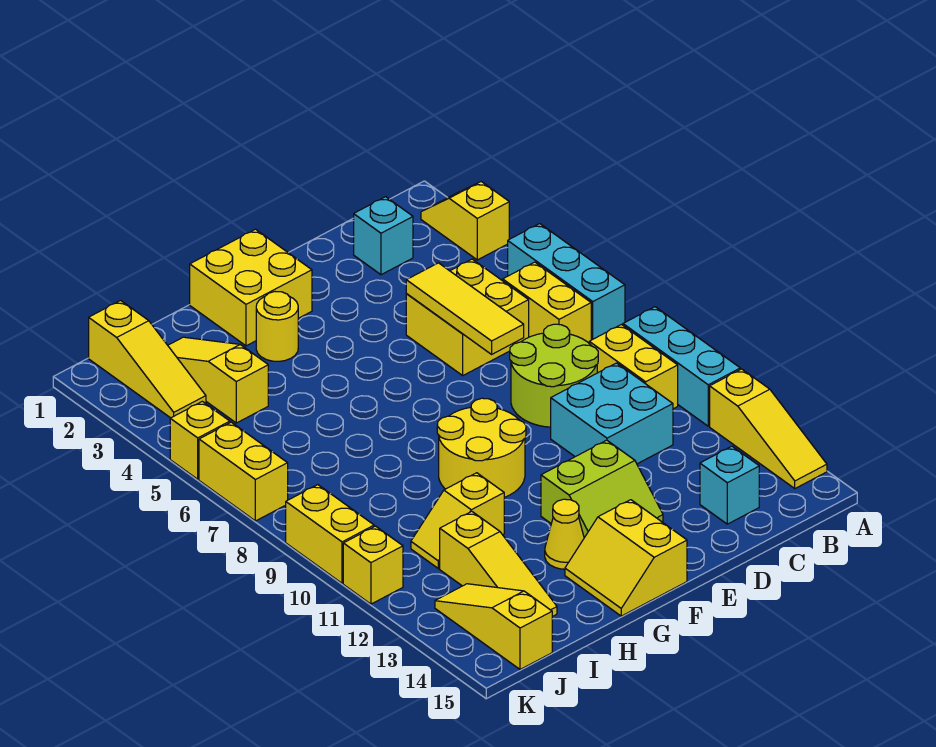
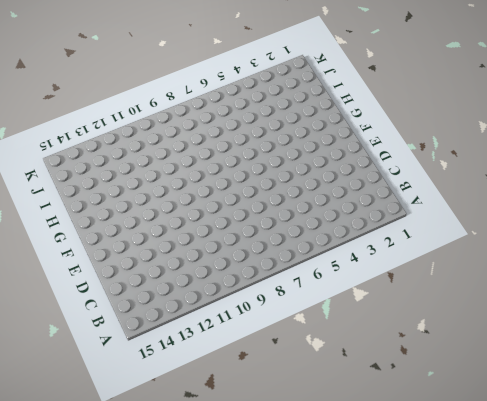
none -> yellow slope A2:A3 level 1 top 3
none -> cyan brick A5:A7 level 1
none -> cyan brick A9:A11 level 1

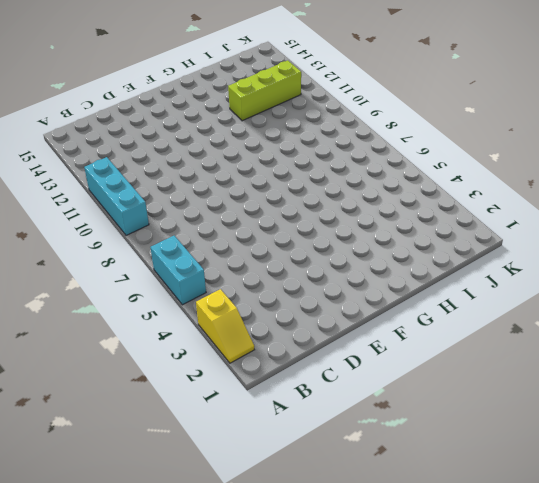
cyan brick A5:A6 level 1 -> cyan brick A5:A7 level 1
lime brick H12:J12 level 1 -> yellow slope I12:I14 level 1 top 12
none -> yellow slope A12:A14 level 1 top 12
none -> yellow brick B6:B7 level 1
none -> yellow brick B9:B10 level 1

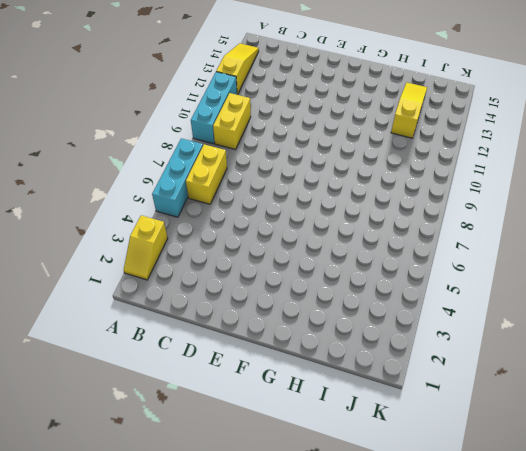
none -> cyan brick C2 level 1
none -> yellow brick C5:D6 level 1
none -> lime round brick C8:D9 level 1

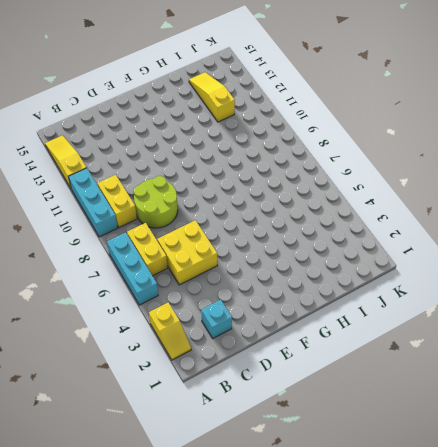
none -> cyan brick C10:D11 level 1
none -> cyan brick C14 level 1
none -> lime slope E12:F13 level 1 top 12

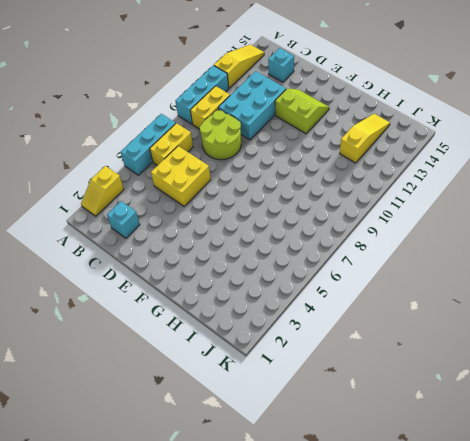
cyan brick C10:D12 level 1 -> cyan brick C10:D11 level 1
none -> yellow brick F1:G2 level 1
none -> yellow round brick F9:G10 level 1
none -> yellow slope F14:G15 level 1 top F

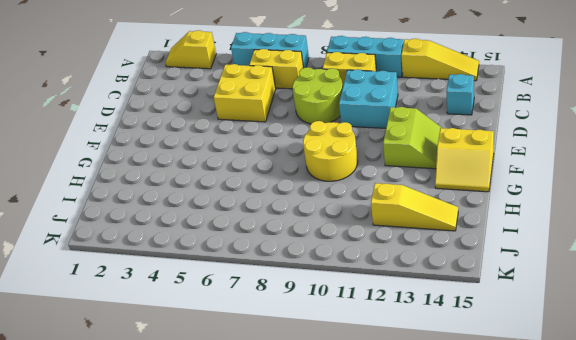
none -> cyan brick C2 level 1
none -> yellow brick F1:G2 level 1
none -> yellow round brick G3 level 1

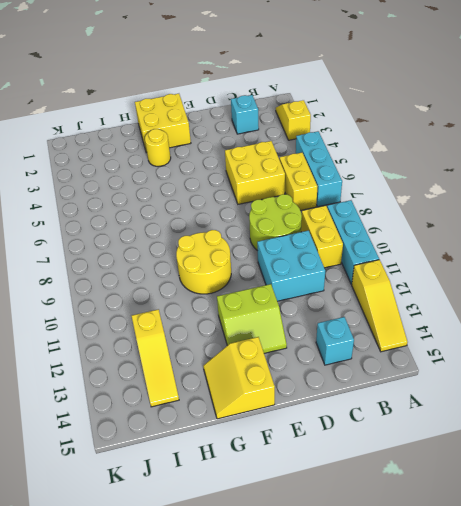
none -> yellow cone G13 level 1
none -> yellow slope H11:I11 level 1 top H
none -> yellow slope I2:I4 level 1 top 4

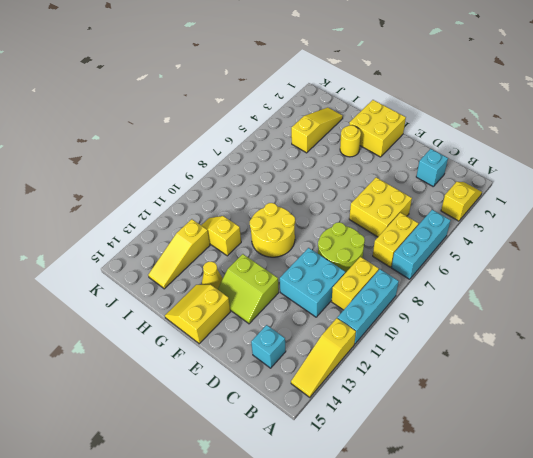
none -> yellow slope J1:J3 level 1 top 1
none -> yellow slope J13:J15 level 1 top 15
none -> yellow brick K5 level 1

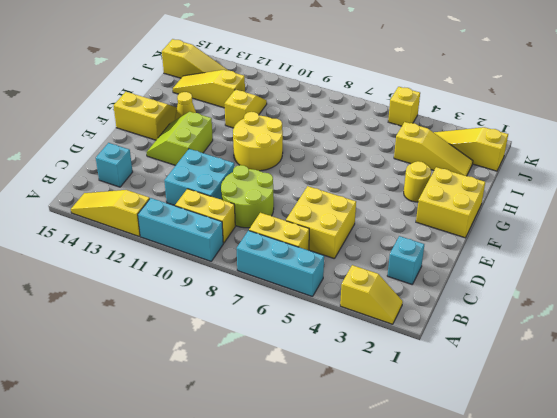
none -> yellow brick K6:K7 level 1
none -> yellow brick K9:K10 level 1
none -> yellow brick K11 level 1

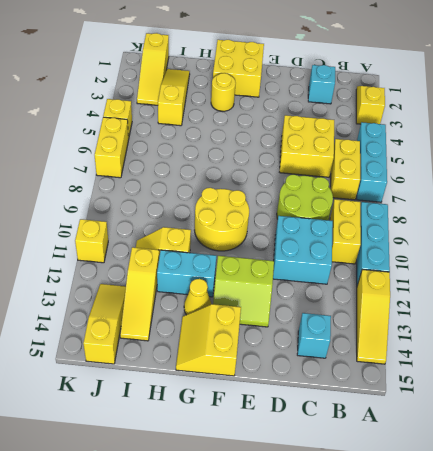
cyan brick G12:H12 level 1 -> none
none -> yellow brick K9:K10 level 1
none -> yellow tile D5:D7 level 2

